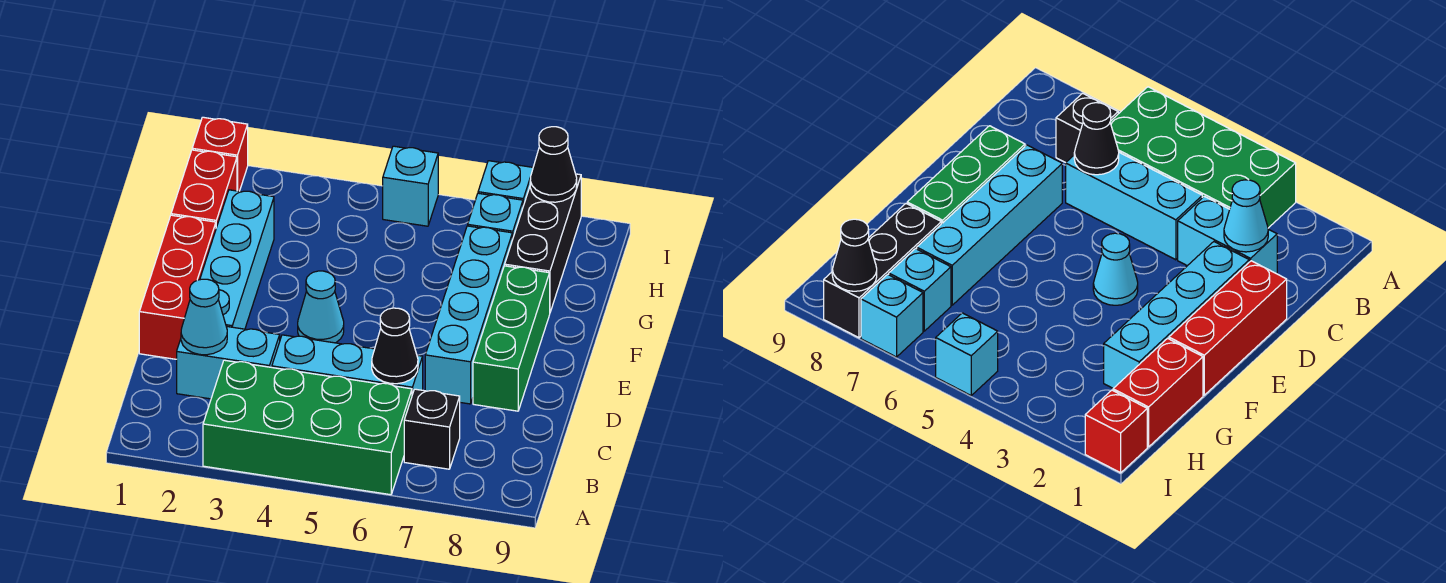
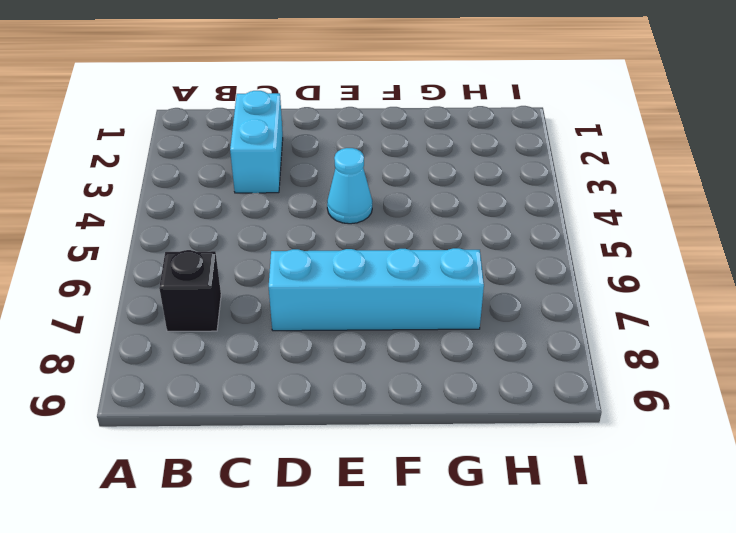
none -> green brick A3:B6 level 1
none -> cyan brick C4:C6 level 1
none -> red brick D1:F1 level 1

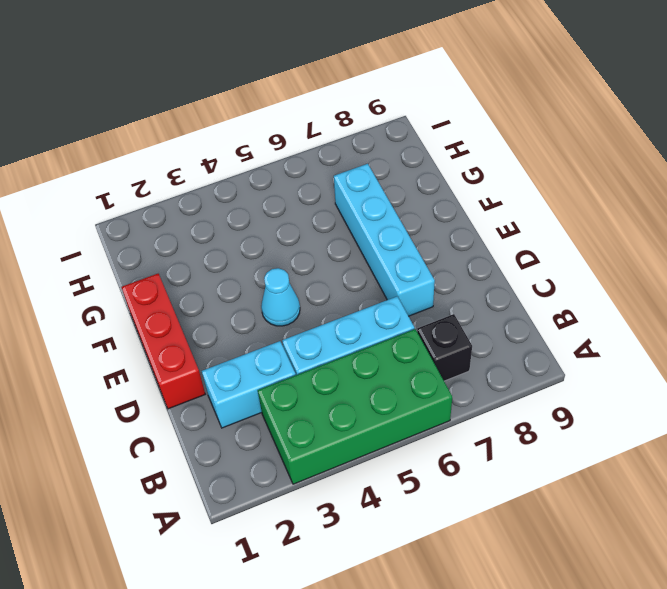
none -> cyan brick D2:G2 level 1
none -> green brick D8:F8 level 1
none -> red brick G1:H1 level 1

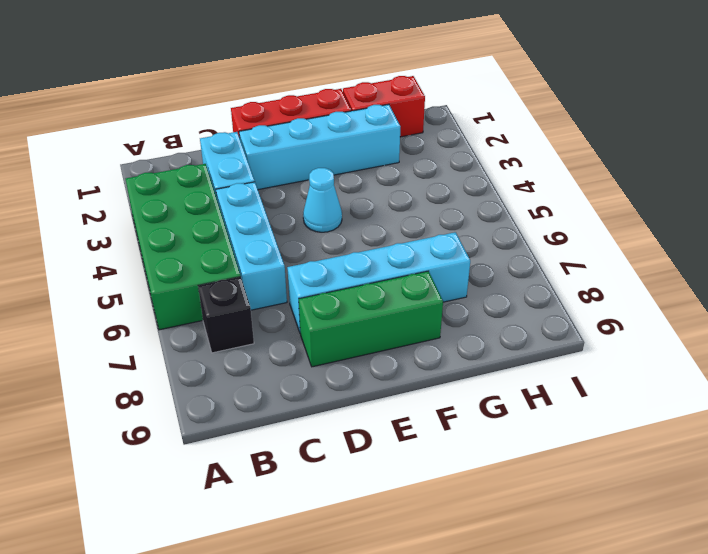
none -> black brick G8:I8 level 1
none -> cyan brick H7 level 1
none -> red brick I1 level 1

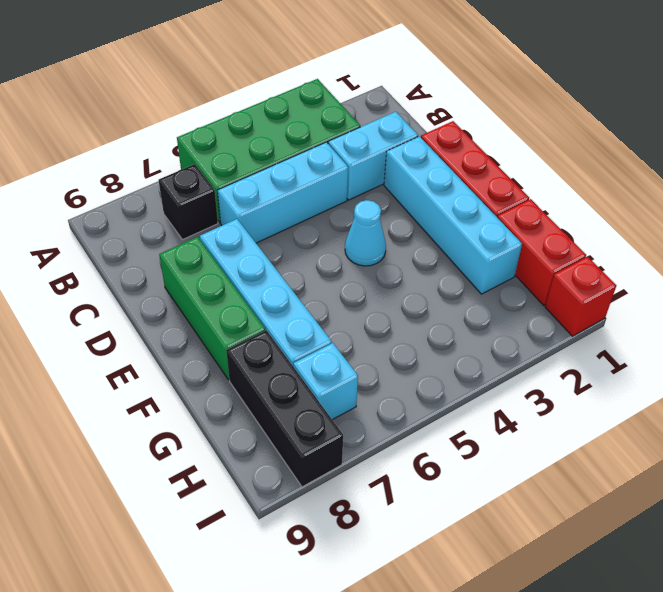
none -> cyan brick I5 level 1
none -> cyan brick I7 level 1
none -> cyan cone C2 level 2

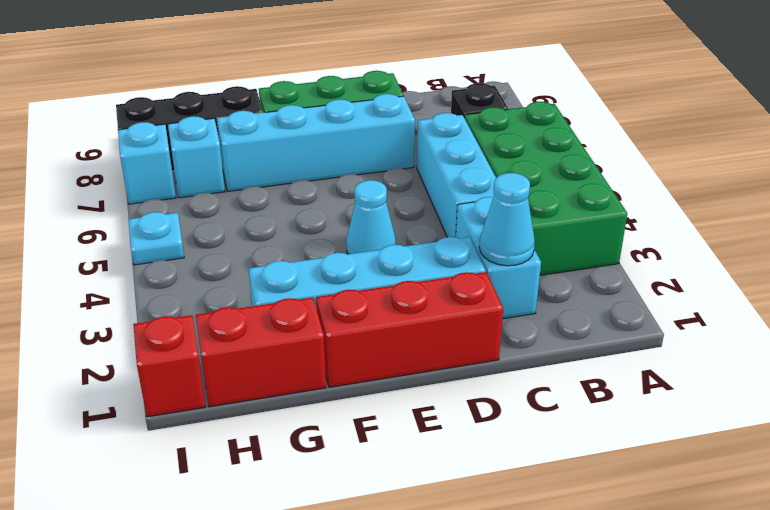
cyan plate I5 level 1 -> cyan brick I5 level 1
none -> black cone C6 level 2
none -> black cone I8 level 2

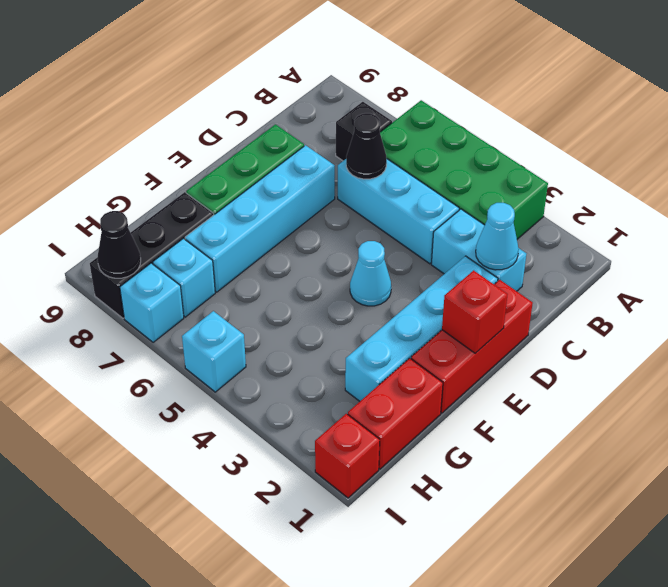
red brick E1 level 2 -> none

